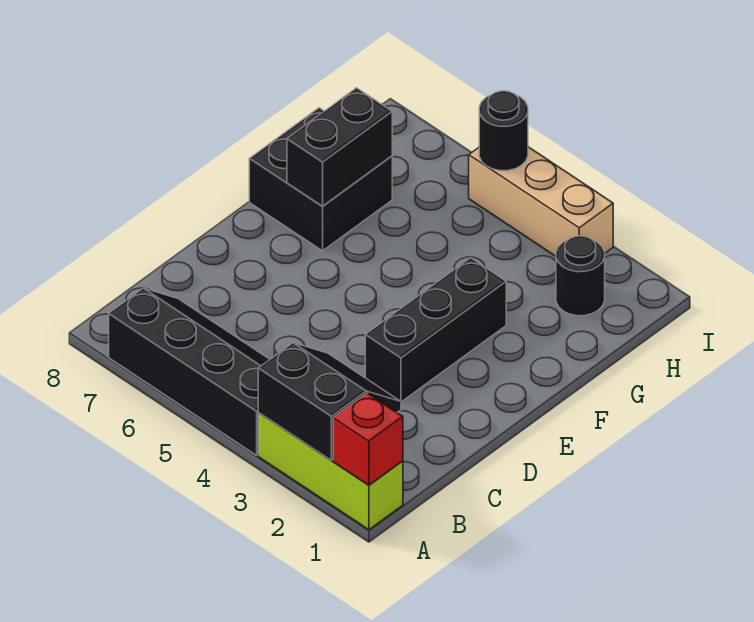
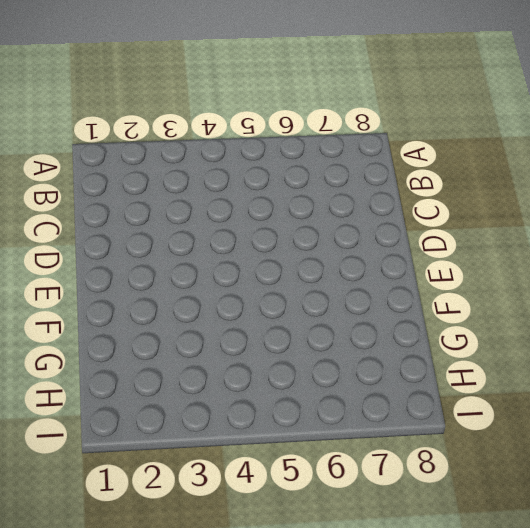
none -> lime brick A1:A3 level 1
none -> black slope A4:B7 level 1 top A

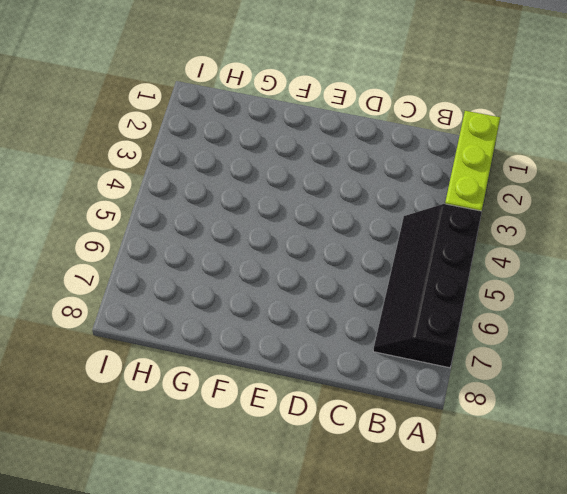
none -> black brick D3:F3 level 1
none -> black brick F7:G8 level 1

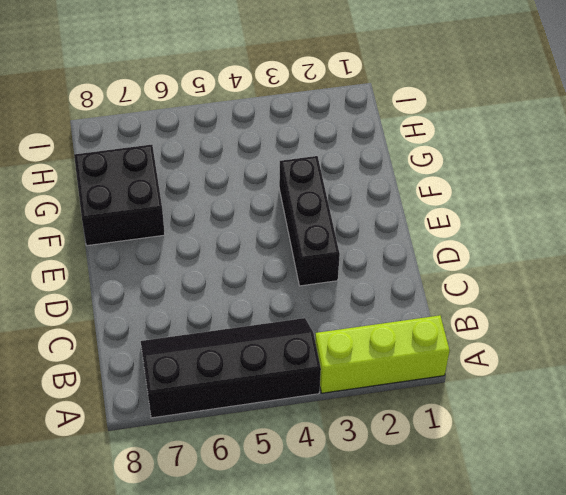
none -> black round brick H2 level 1
none -> tan brick I3:I5 level 1

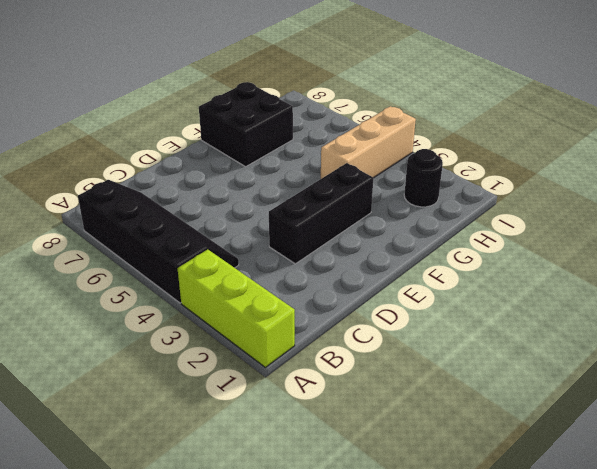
tan brick G4:I4 level 1 -> tan brick I3:I5 level 1
none -> red brick A1 level 2
none -> black slope A2:B3 level 2 top A

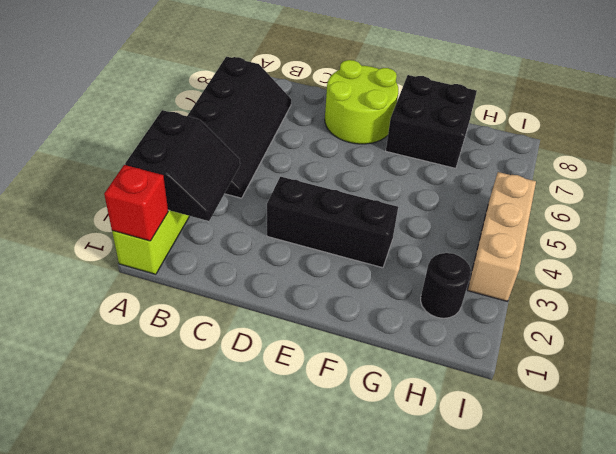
lime round brick D7:E8 level 1 -> none
none -> black brick F7:G7 level 2
none -> black round brick I5 level 2

